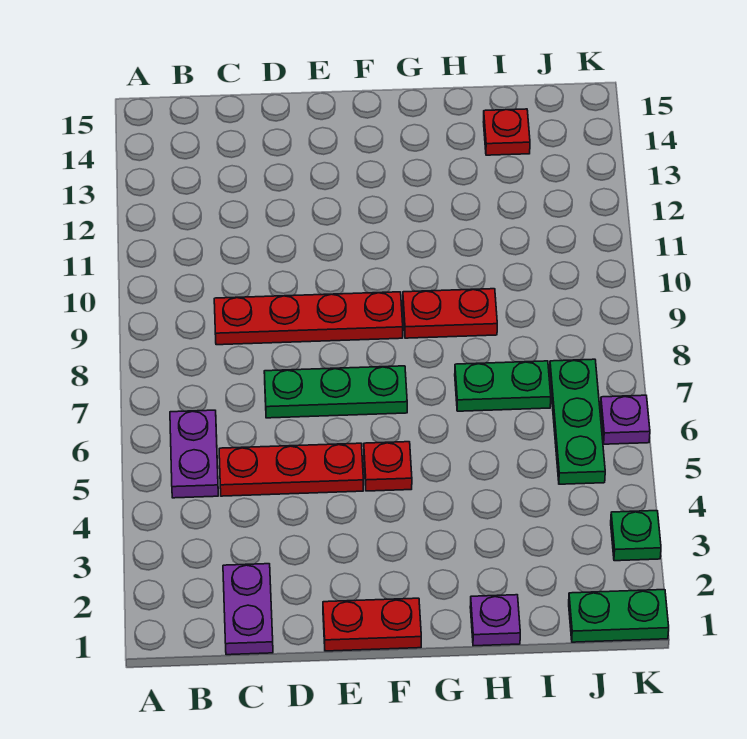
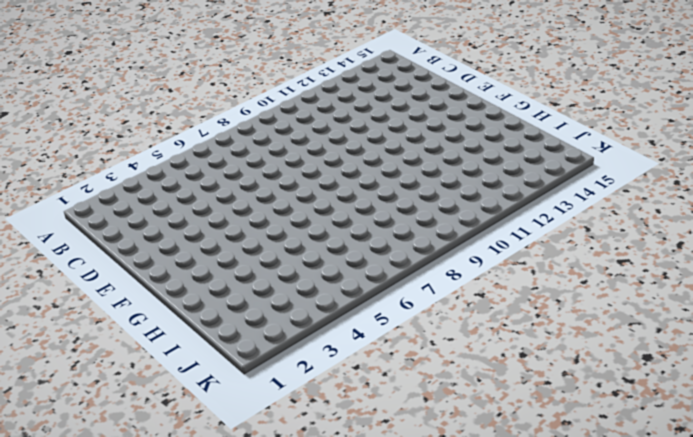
none -> purple plate B5:B6 level 1
none -> purple plate C1:C2 level 1
none -> red plate C5:E5 level 1

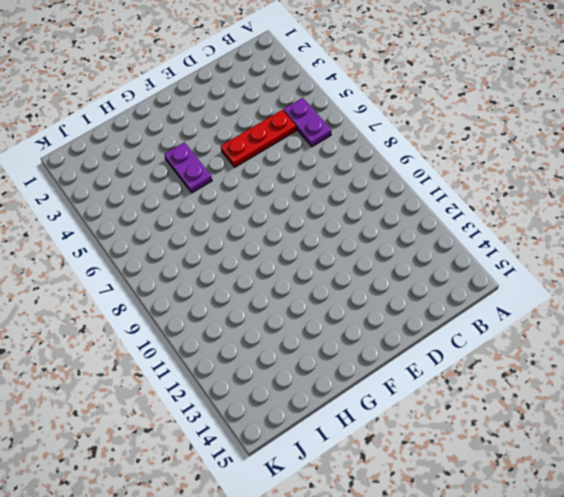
purple plate G4:G5 level 1 -> purple plate C1:C2 level 1
none -> red plate C9:F9 level 1
none -> green plate D7:F7 level 1
none -> red plate E1:F1 level 1

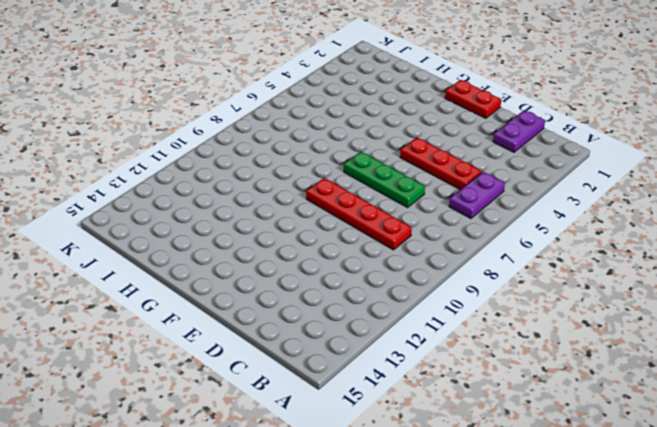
none -> red plate F5 level 1
none -> red plate G9:H9 level 1
none -> purple plate H1 level 1

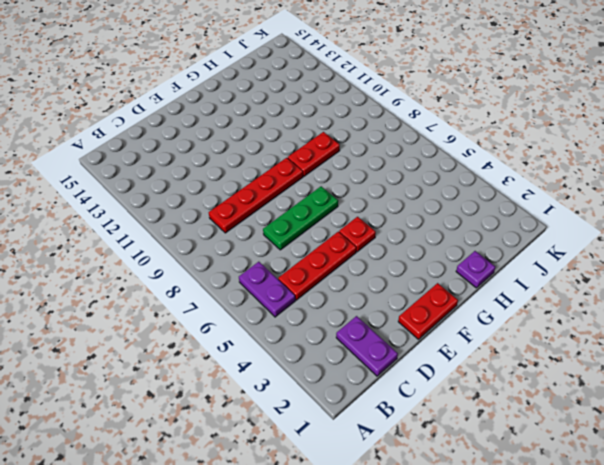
none -> green plate H7:I7 level 1
none -> red plate I14 level 1
none -> green plate J1:K1 level 1

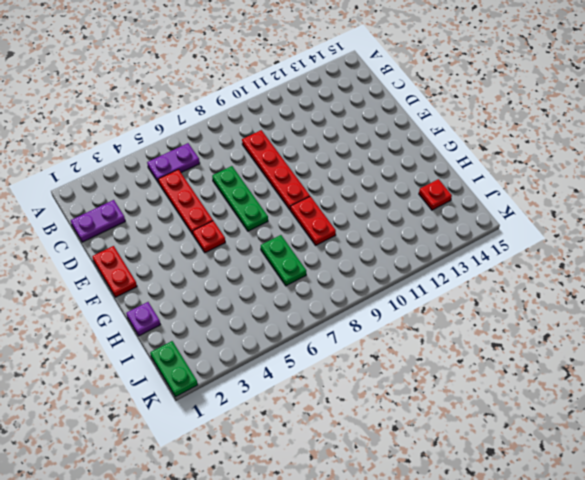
none -> green plate J5:J7 level 1
none -> green plate K3 level 1
none -> purple plate K6 level 1

